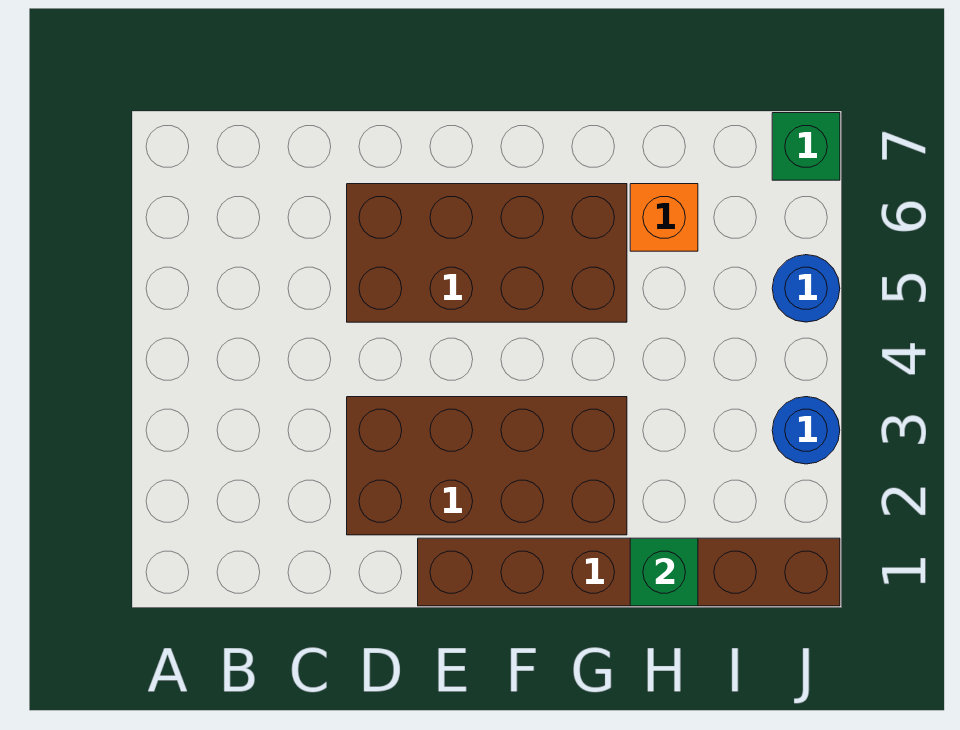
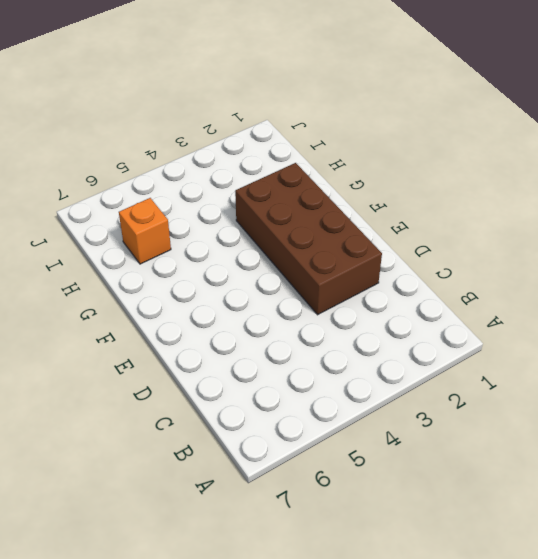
none -> brown brick D5:G6 level 1
none -> brown brick E1:J1 level 1

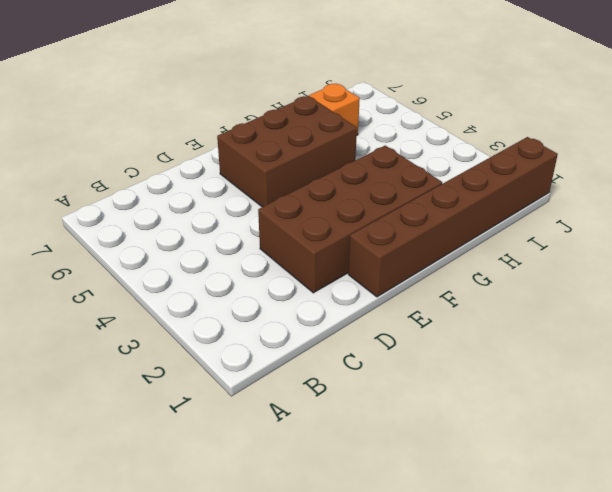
brown brick E5:G6 level 1 -> brown brick D5:G6 level 1
none -> blue round brick J3 level 1
none -> blue round brick J5 level 1

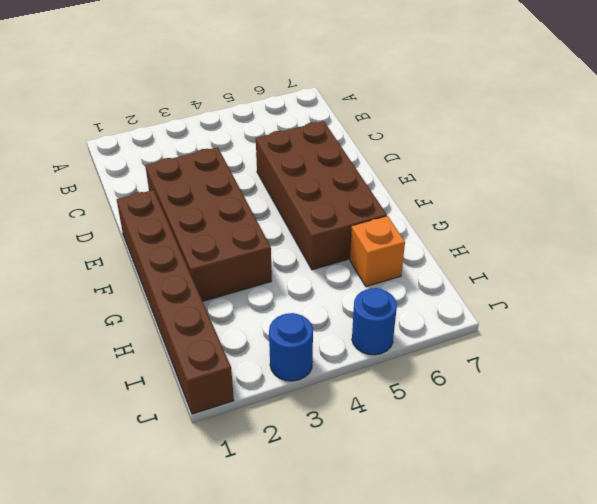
none -> green brick J7 level 1
none -> green brick H1 level 2

